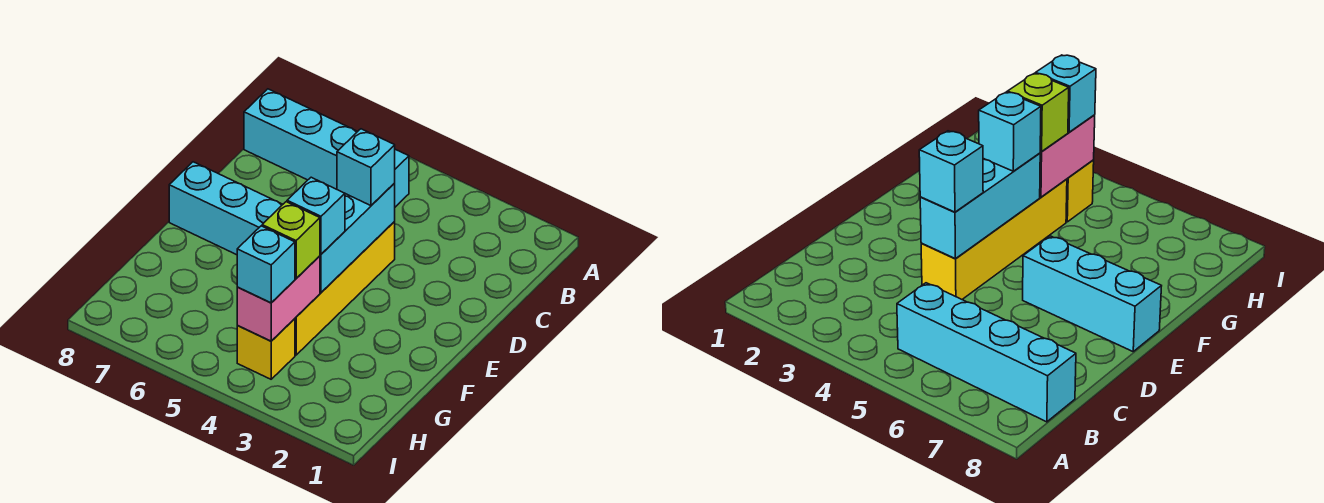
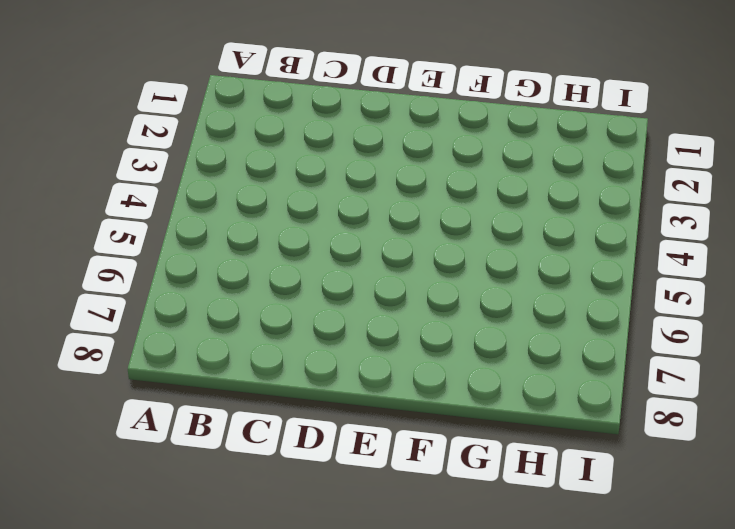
none -> cyan brick B5:B8 level 1
none -> yellow brick D4:G4 level 1

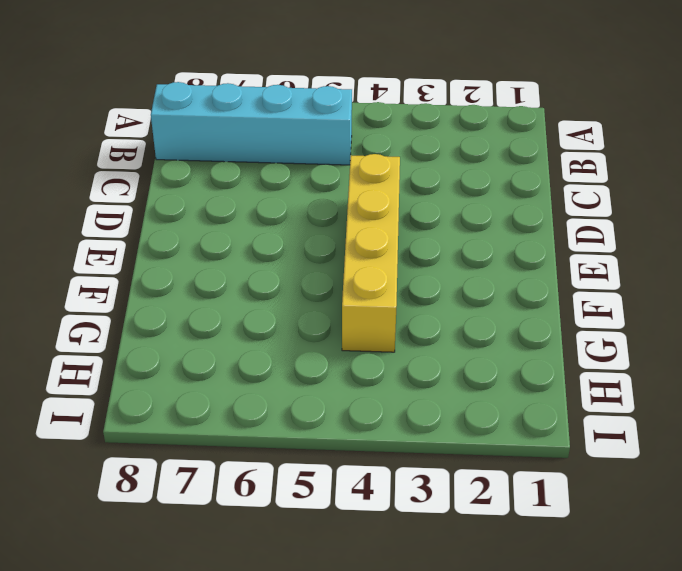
none -> cyan brick E6:E8 level 1
none -> yellow brick H4 level 1

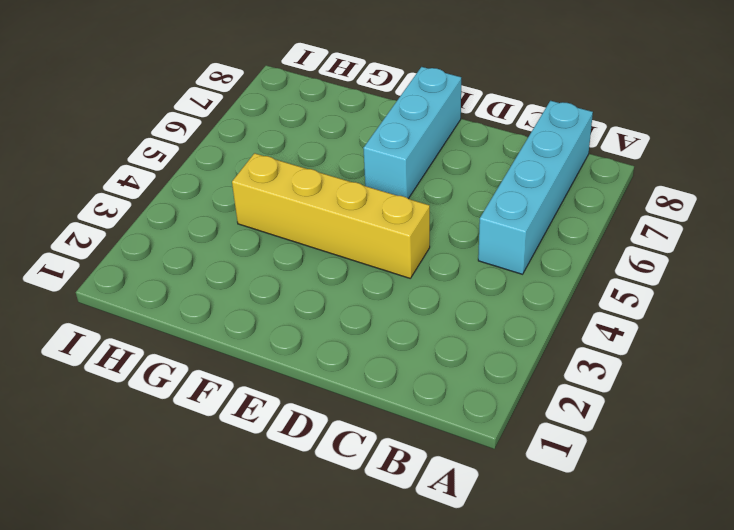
none -> yellow brick H4 level 1
none -> cyan brick D4:F4 level 2

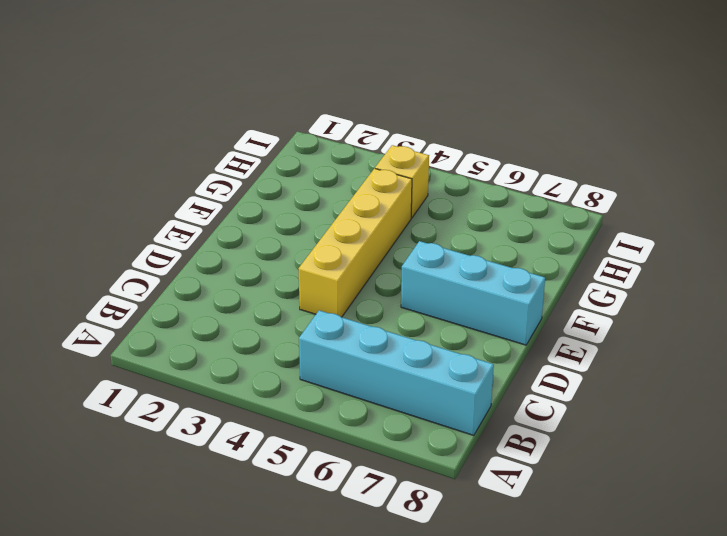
none -> cyan brick D4:F4 level 2
none -> pink brick G4:H4 level 2

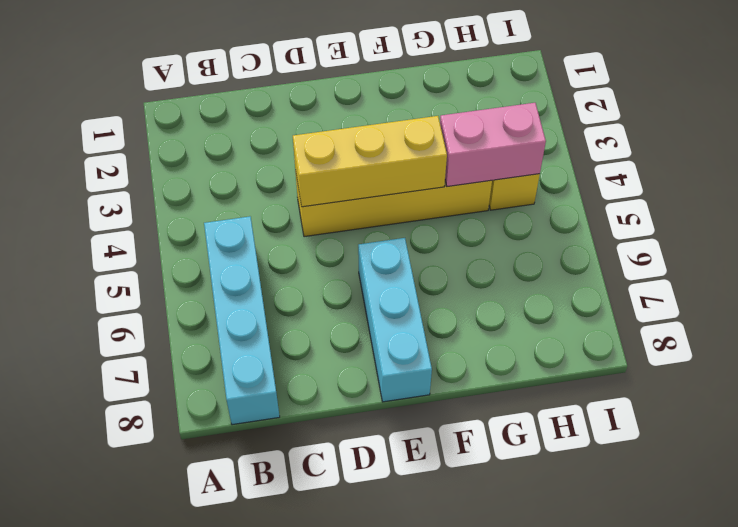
yellow brick D4:F4 level 2 -> cyan brick D4:F4 level 2
none -> cyan brick D4 level 3
none -> cyan brick F4 level 3

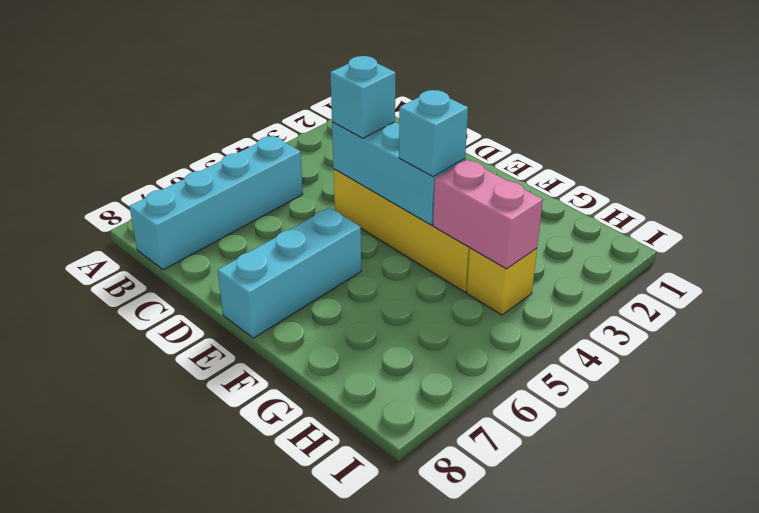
none -> lime brick G4 level 3
none -> cyan brick H4 level 3

